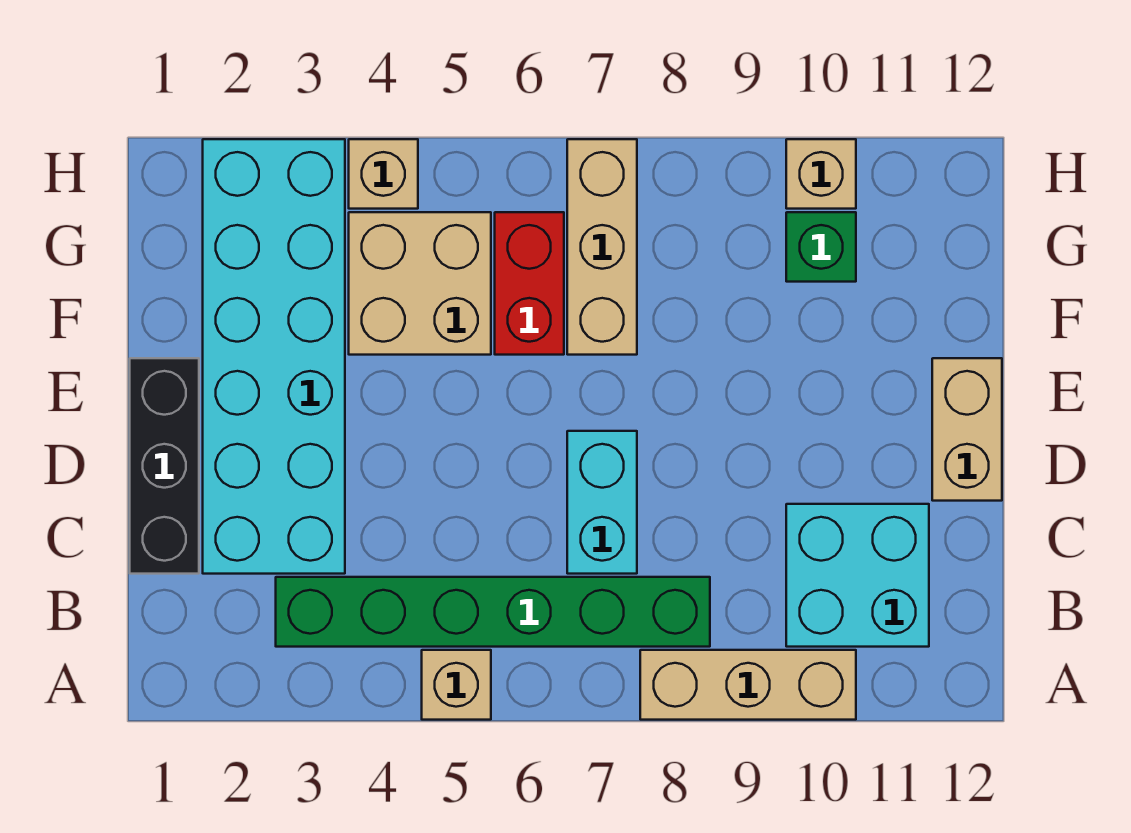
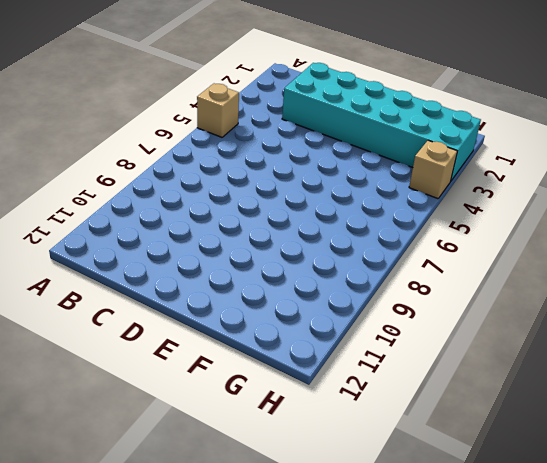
none -> tan brick A8:A10 level 1
none -> green brick B3:B8 level 1
none -> cyan brick B10:C11 level 1

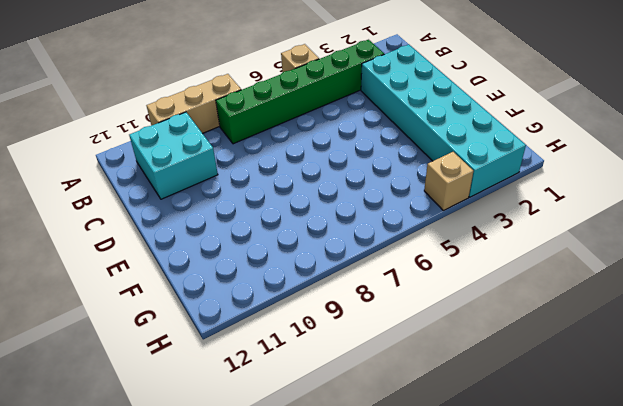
none -> black brick C1:E1 level 1
none -> cyan brick C7:D7 level 1
none -> tan brick D12:E12 level 1

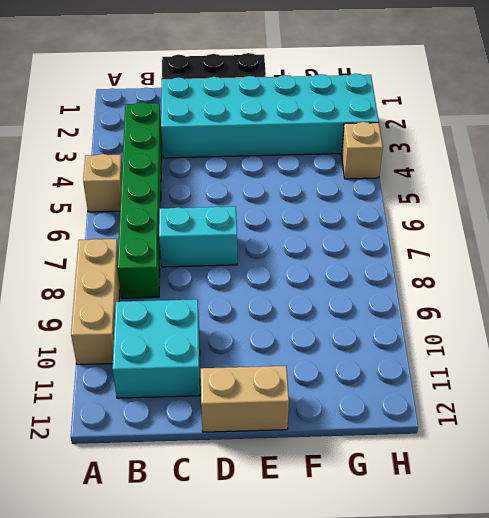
none -> tan brick F4:G5 level 1
none -> red brick F6:G6 level 1
none -> tan brick F7:H7 level 1

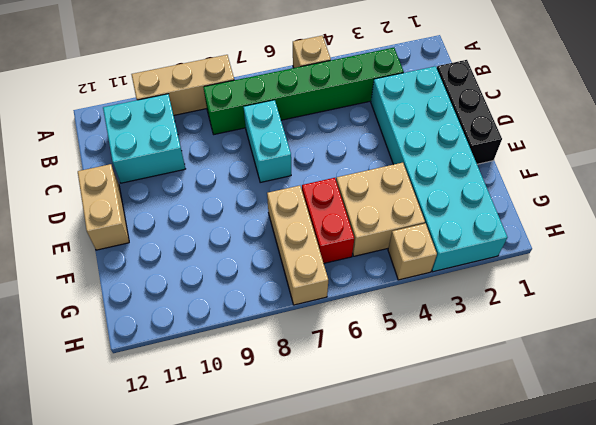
none -> green brick G10 level 1
none -> tan brick H10 level 1

